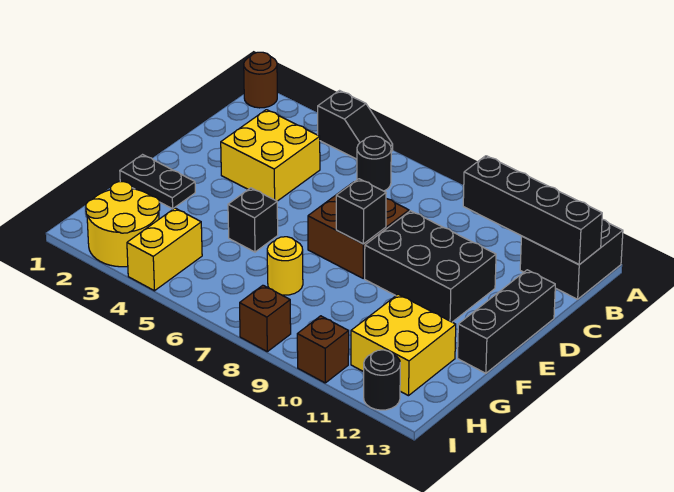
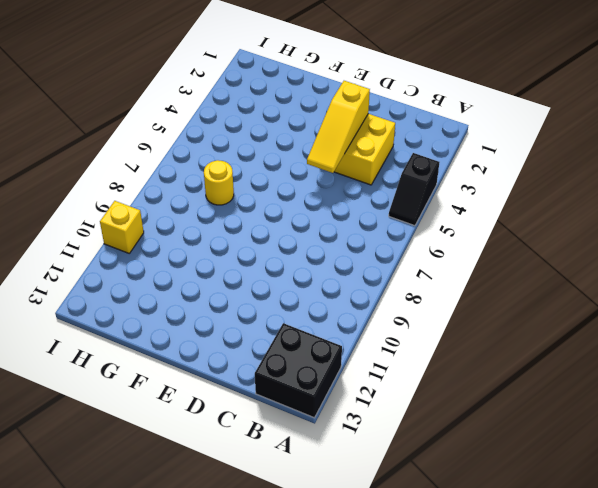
yellow slope D3:D5 level 2 top 3 -> none
yellow brick I10 level 1 -> brown brick I10 level 1
none -> brown round brick A1 level 1
none -> black round brick B6 level 1
none -> brown brick D7:E8 level 1

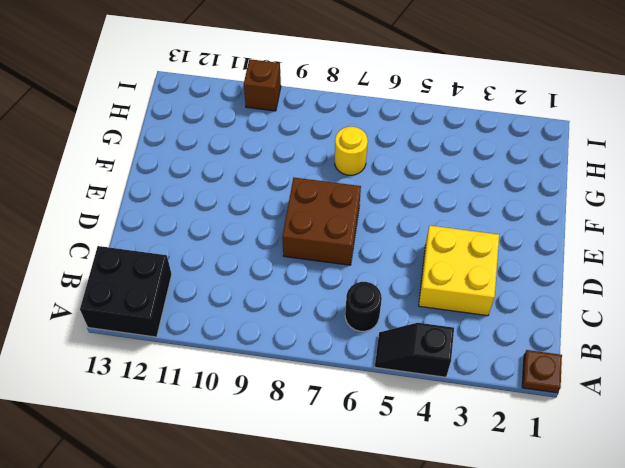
brown plate A1 level 1 -> brown round brick A1 level 1
none -> black brick D9:E11 level 1
none -> black brick D13:F13 level 1
none -> black plate F1:F2 level 1

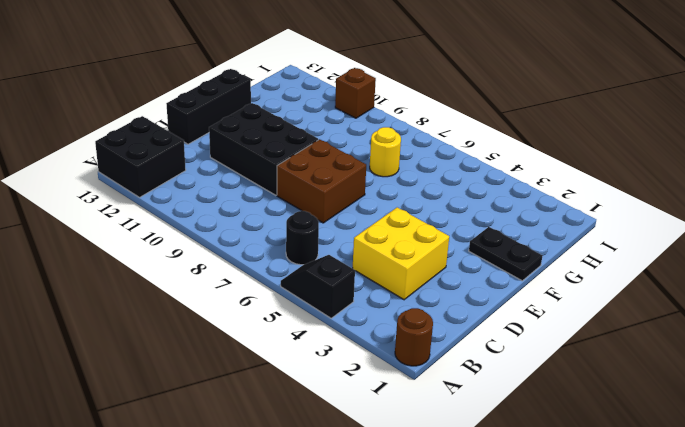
none -> black brick F5 level 1
none -> yellow brick G11:H12 level 1
none -> yellow round brick H2:I3 level 1

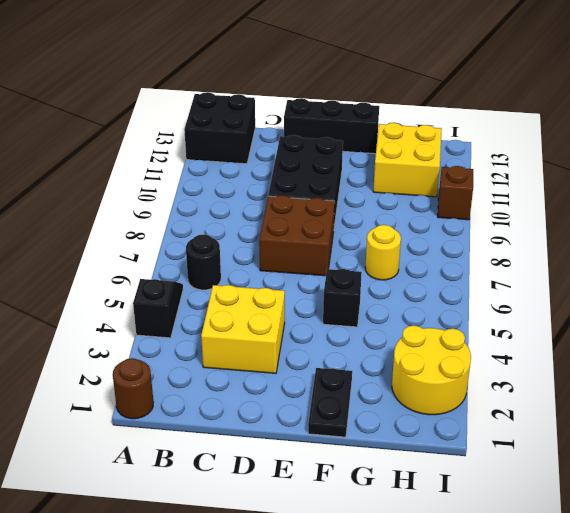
none -> yellow brick H4:I4 level 1
none -> brown brick I8 level 1
none -> black round brick I12 level 1

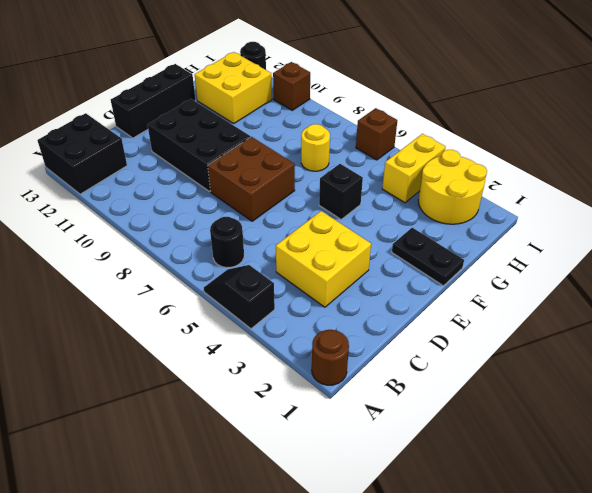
brown brick I6 level 1 -> brown brick I8 level 1
none -> black brick B10:B13 level 2
none -> black brick E8 level 2

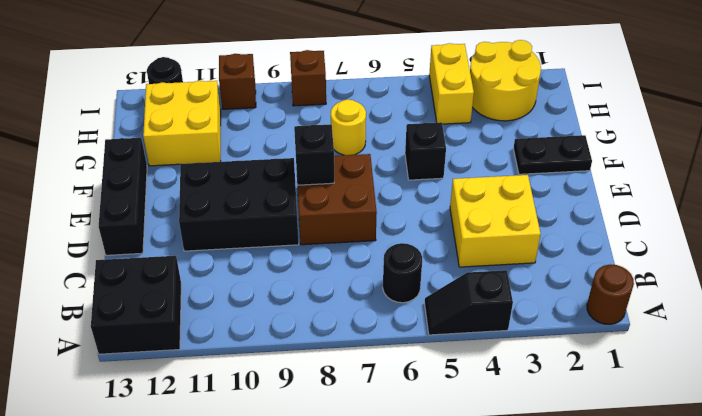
none -> black brick B10:B13 level 2

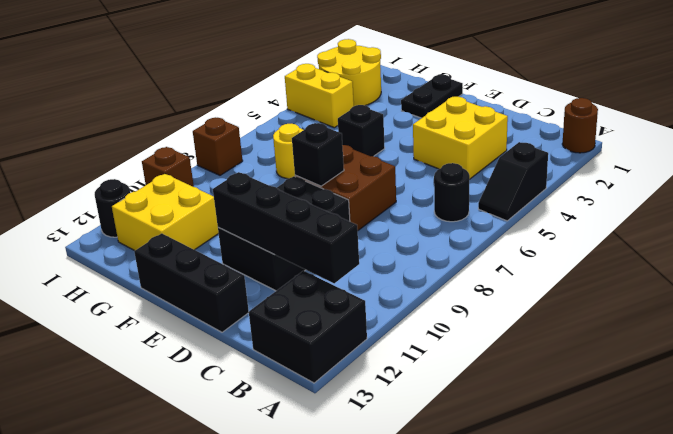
black brick B11:E11 level 2 -> black brick B10:B13 level 2

